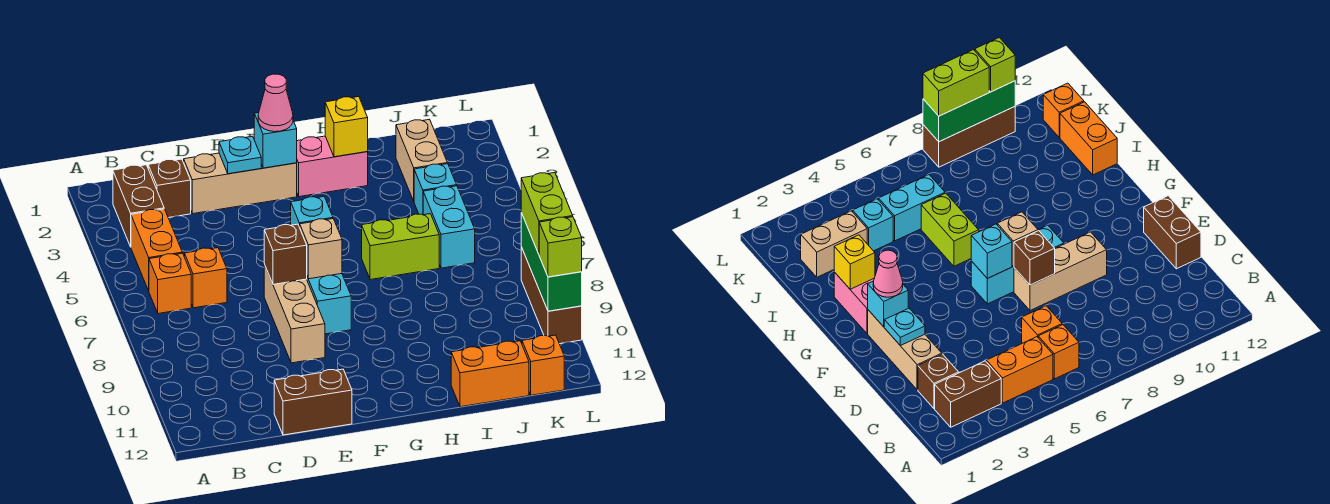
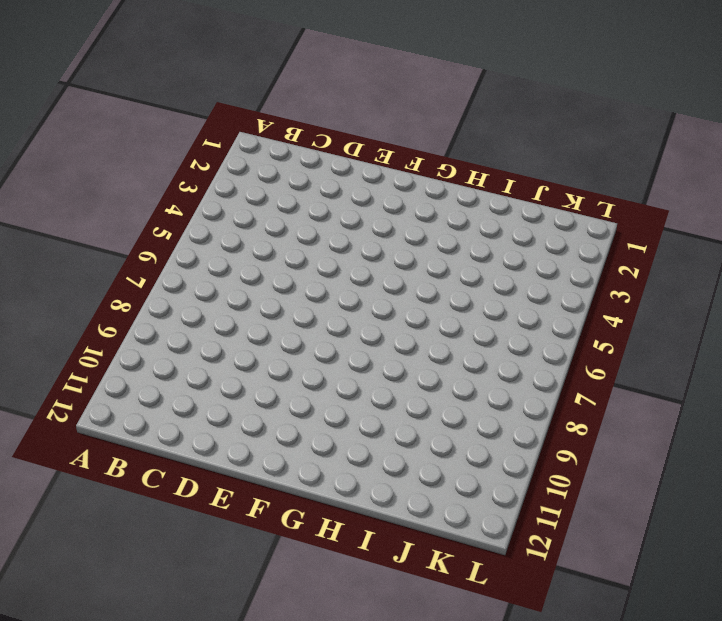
none -> brown brick B2:B3 level 1
none -> orange brick B4:B5 level 1
none -> orange brick B6 level 1

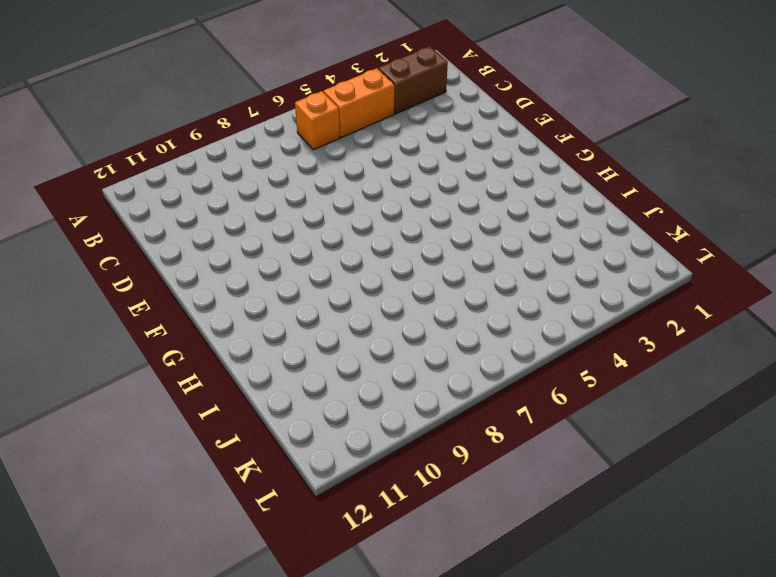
none -> brown brick C2 level 1
none -> orange brick C6 level 1
none -> tan brick D2:F2 level 1

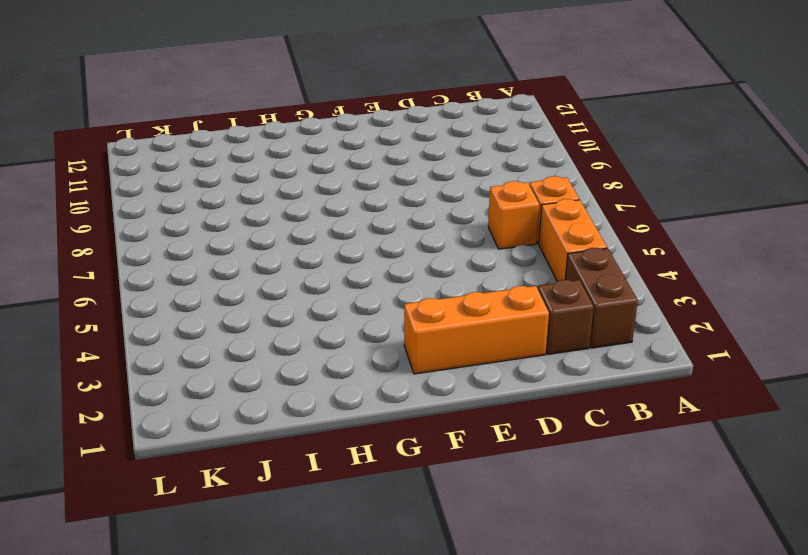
orange brick D2:F2 level 1 -> tan brick D2:F2 level 1
none -> brown brick D12:E12 level 1
none -> tan brick E7:E9 level 1
none -> cyan brick F6:F8 level 1

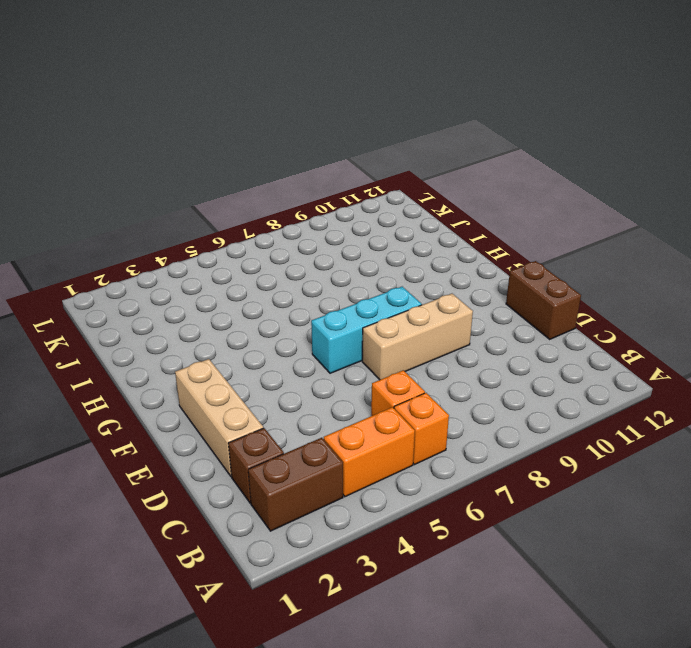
none -> pink brick G2:H2 level 1
none -> lime brick H6:I6 level 1
none -> orange brick I12:J12 level 1

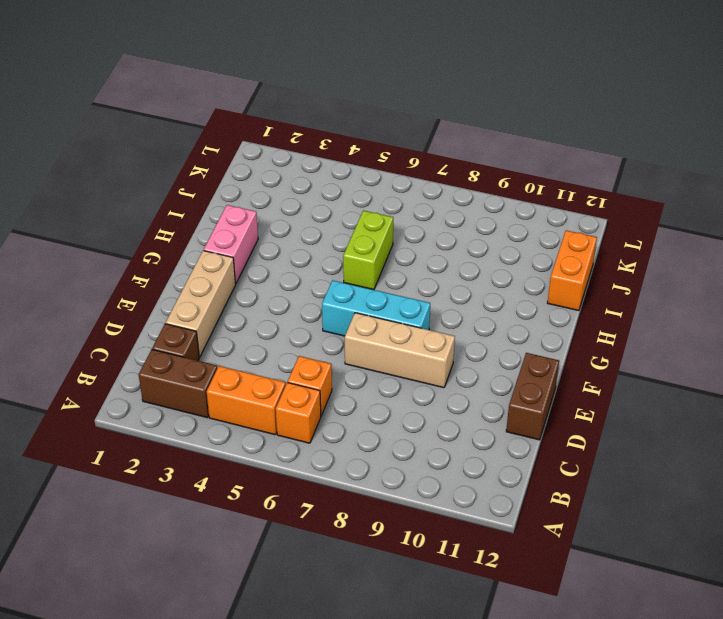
none -> tan brick J2:J3 level 1
none -> cyan brick J4 level 1
none -> cyan brick J5:J6 level 1

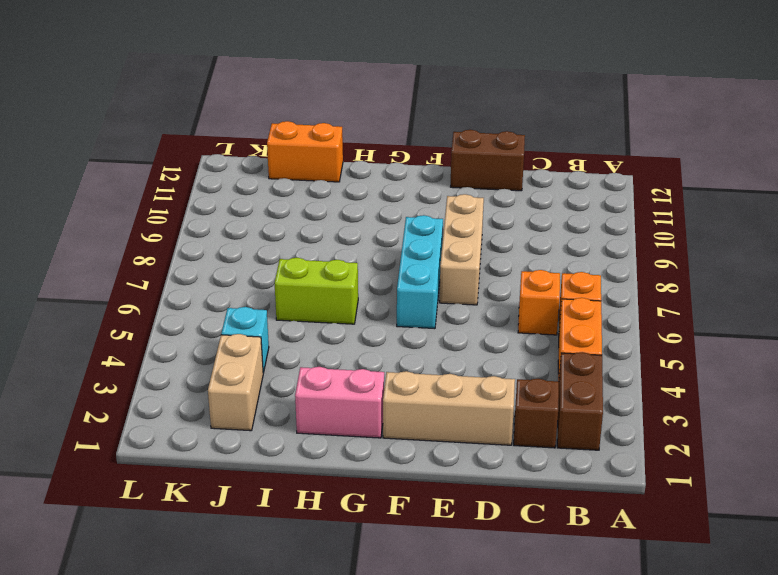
none -> cyan brick J5:J6 level 1
none -> orange brick K12 level 1
none -> brown brick L8:L10 level 1

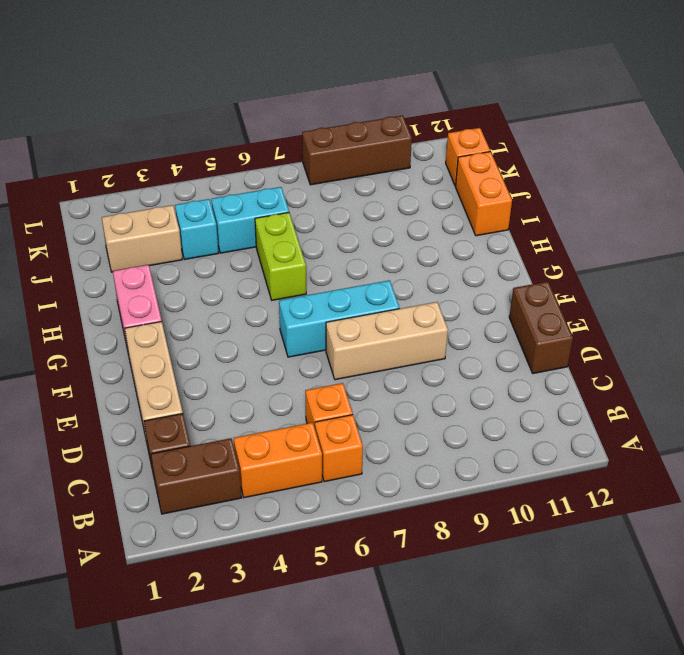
none -> cyan plate E2 level 2
none -> brown brick E7 level 2
none -> cyan brick F2 level 2

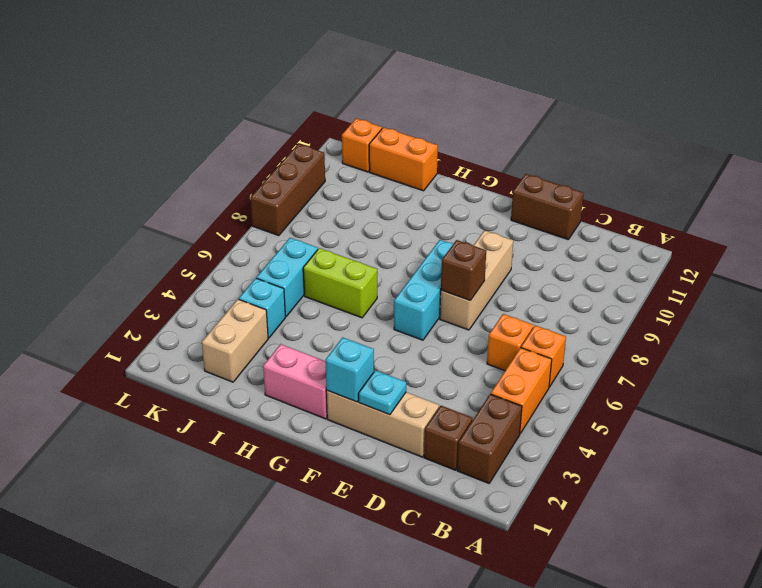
none -> cyan brick F6 level 2
none -> tan brick F7 level 2
none -> yellow brick H2 level 2

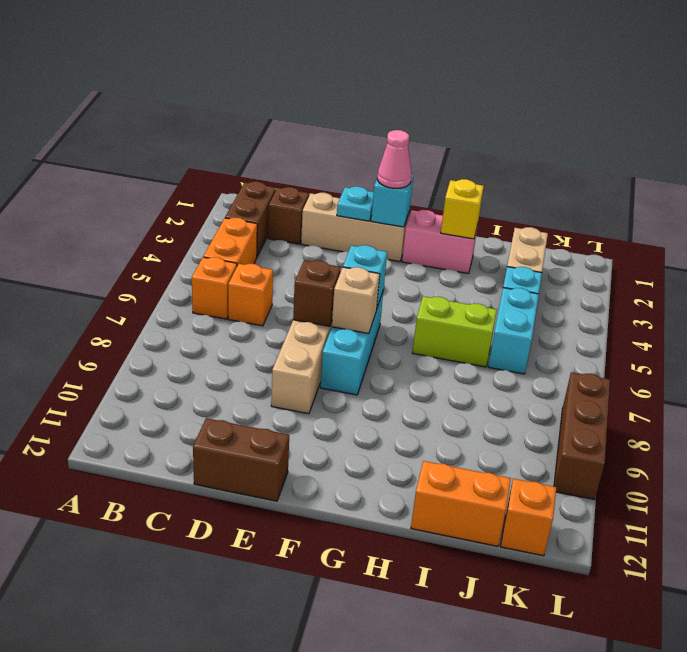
none -> green brick L8:L10 level 2
none -> lime brick L8:L9 level 3
none -> lime brick L10 level 3

